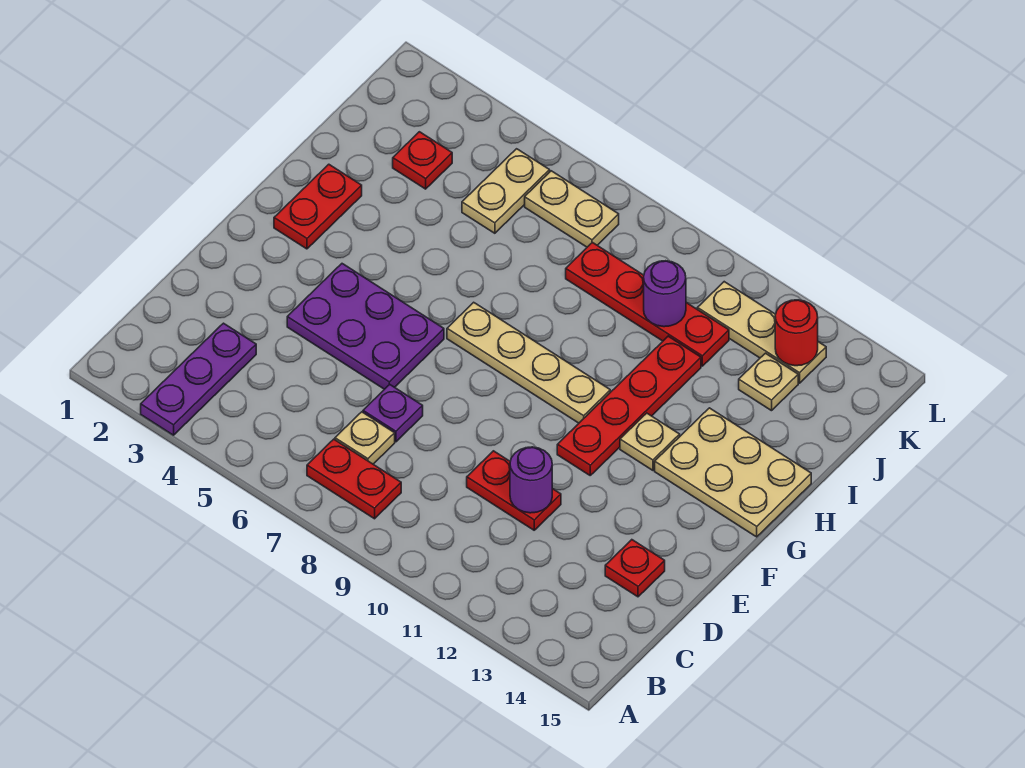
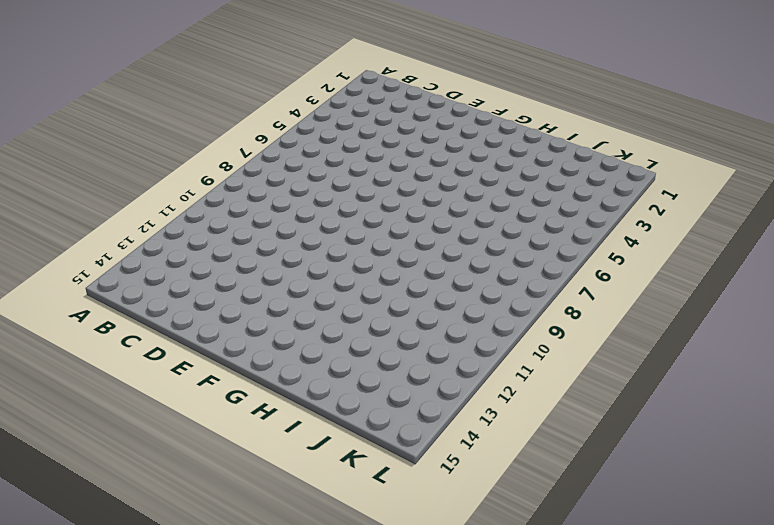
none -> purple plate A3:C3 level 1
none -> red plate B7:B8 level 1
none -> tan plate C7 level 1

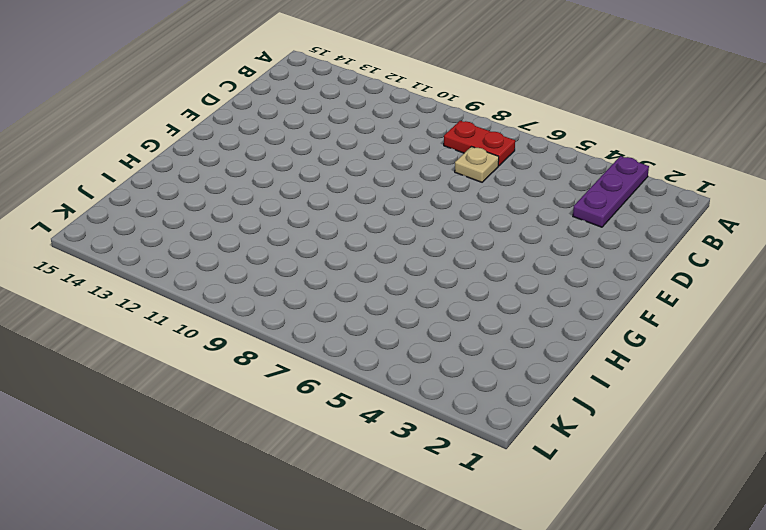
none -> purple plate D7 level 1
none -> red plate D10:D11 level 1
none -> red plate D14 level 1

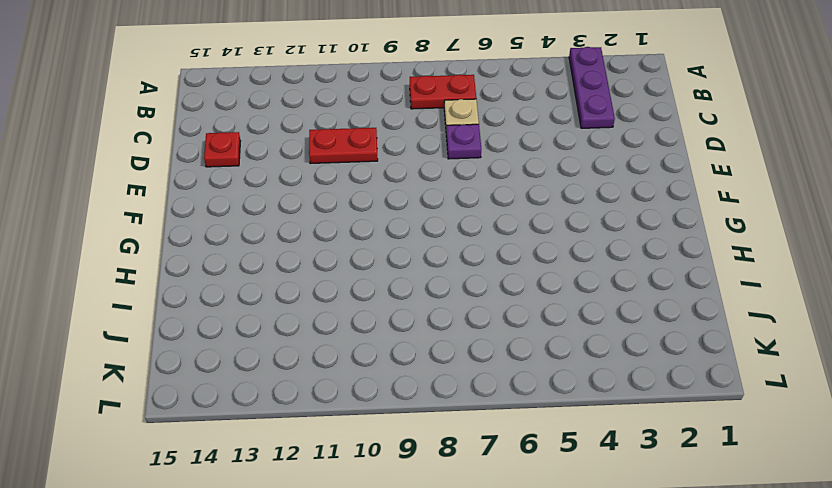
none -> purple plate E4:F6 level 1
none -> red plate F11:I11 level 1
none -> red plate G2:H2 level 1

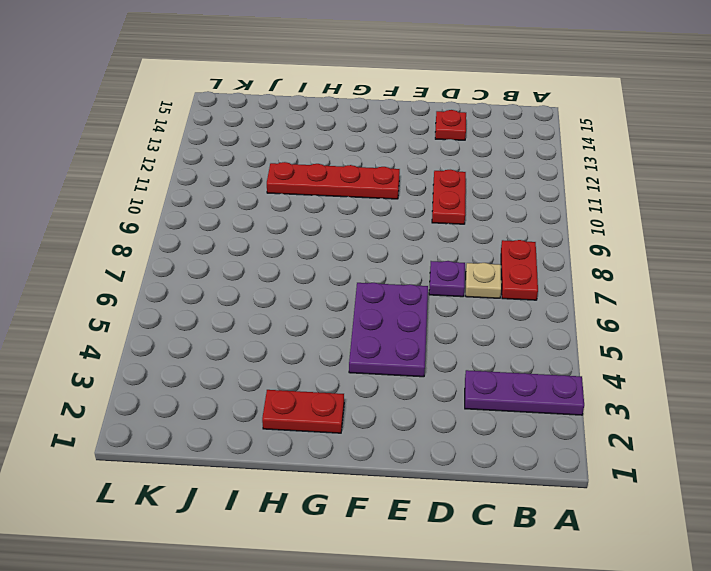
none -> tan plate G7:G10 level 1
none -> tan plate G12 level 1
none -> tan plate G13:H15 level 1

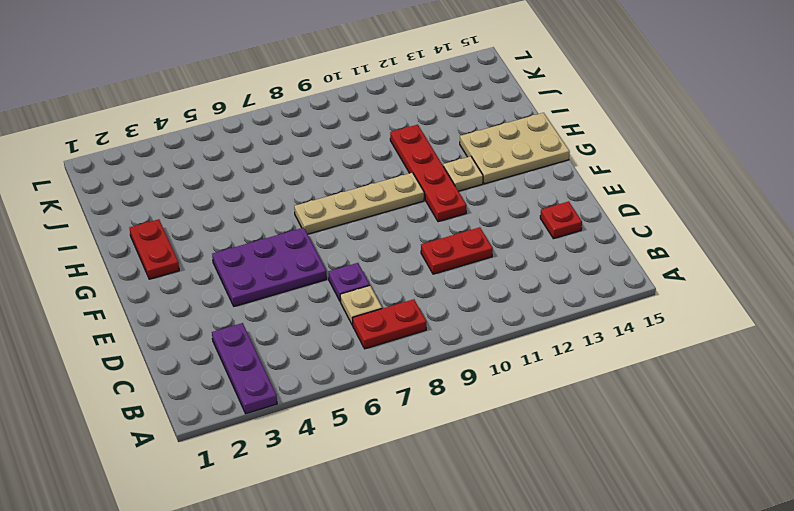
none -> red plate J3 level 1
none -> tan plate J5:K5 level 1
none -> red plate J8:J11 level 1

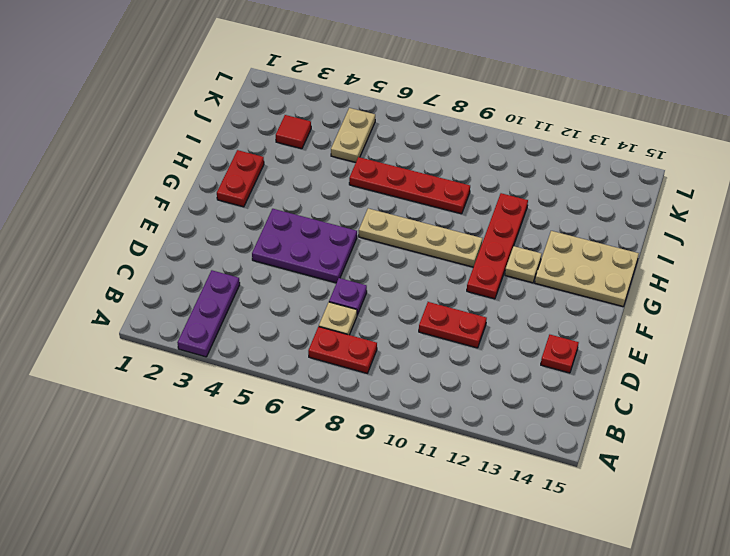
red plate I6:I9 level 1 -> red plate J8:J11 level 1
red tile J3 level 1 -> red plate J3 level 1
none -> tan plate J13 level 1
none -> tan plate K6:K7 level 1
none -> tan plate K11:K13 level 1

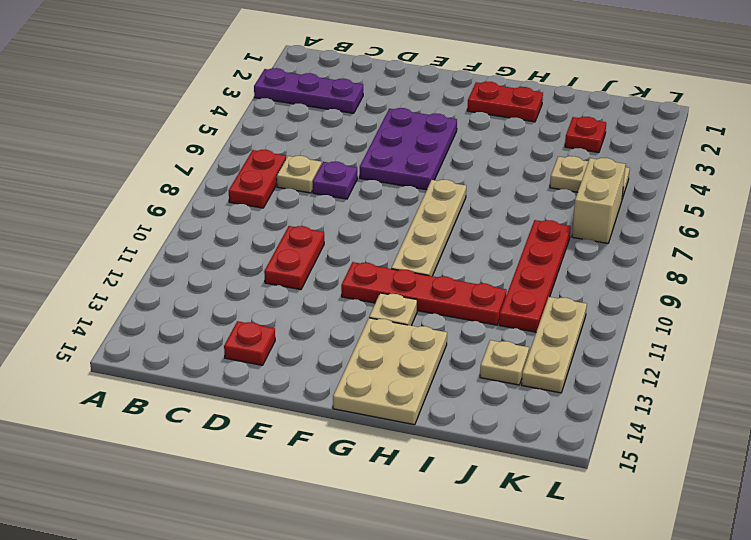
tan brick K6:K7 level 1 -> tan plate K6:K7 level 1
none -> purple round brick D11 level 2
none -> purple round brick J10 level 2
none -> red round brick K13 level 2

